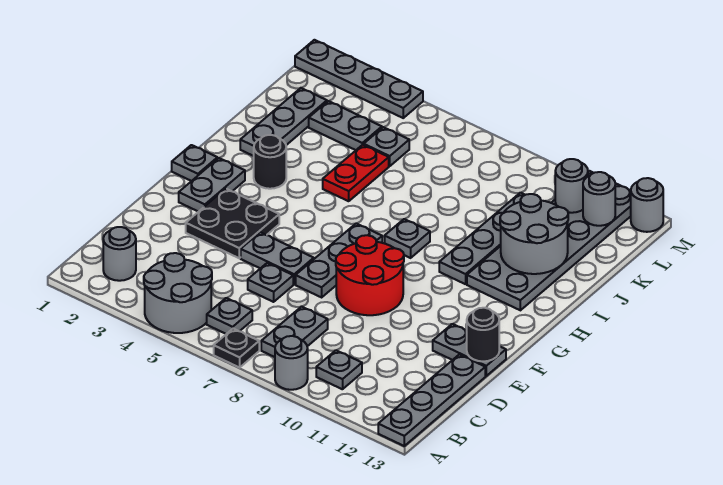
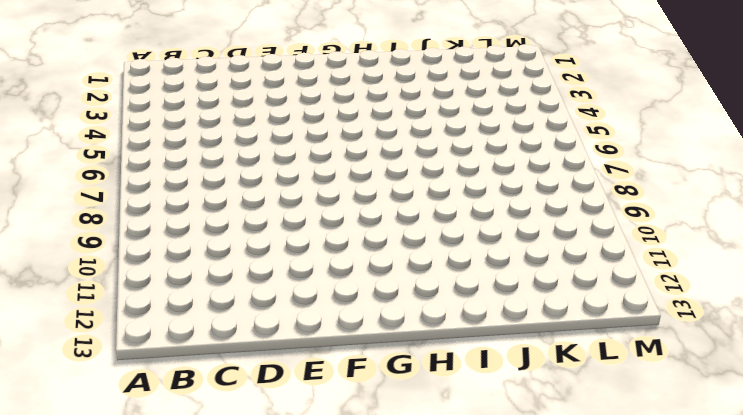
none -> grey round brick A4:B5 level 1
none -> black plate A7 level 1
none -> grey round brick A9 level 1
none -> grey plate A13:D13 level 1

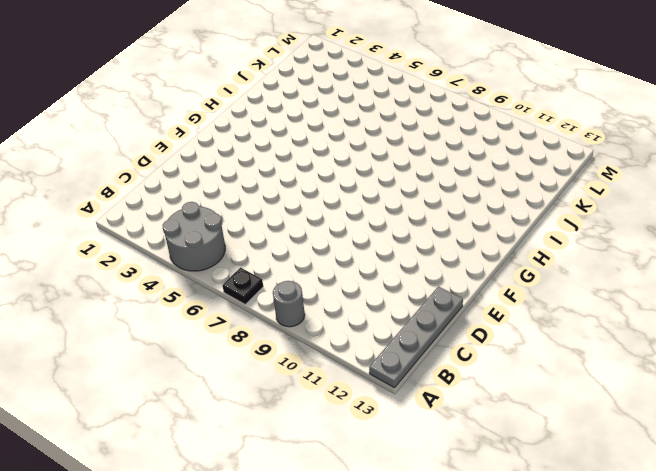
none -> grey round brick B2 level 1
none -> grey plate B6 level 1
none -> grey plate B8:C8 level 1
none -> grey plate B10 level 1

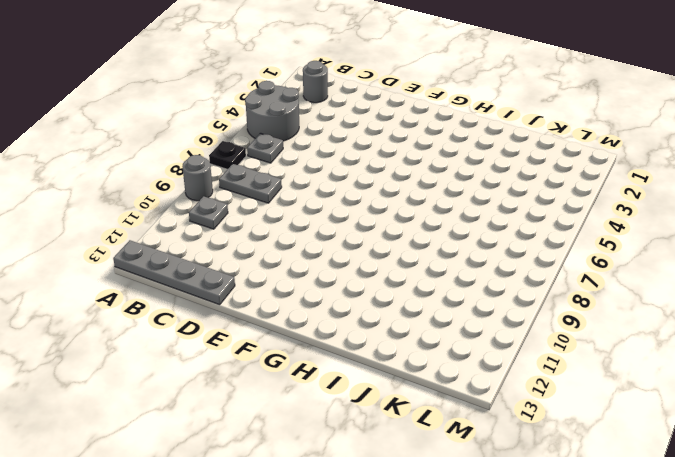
none -> grey plate D6 level 1
none -> black plate E3:F4 level 1
none -> grey plate E5:E6 level 1
none -> grey plate E7:G7 level 1

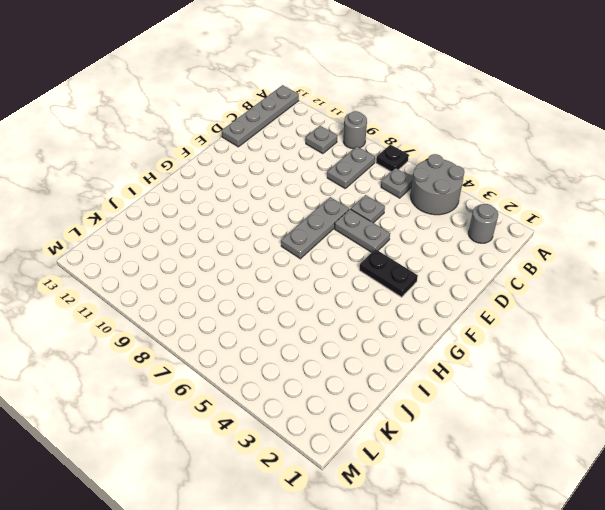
black plate F3:F4 level 1 -> black plate E3:F4 level 1
none -> red round brick E8:F9 level 1
none -> grey plate E12:E13 level 1
none -> grey plate F2:G2 level 1
none -> grey plate G1 level 1

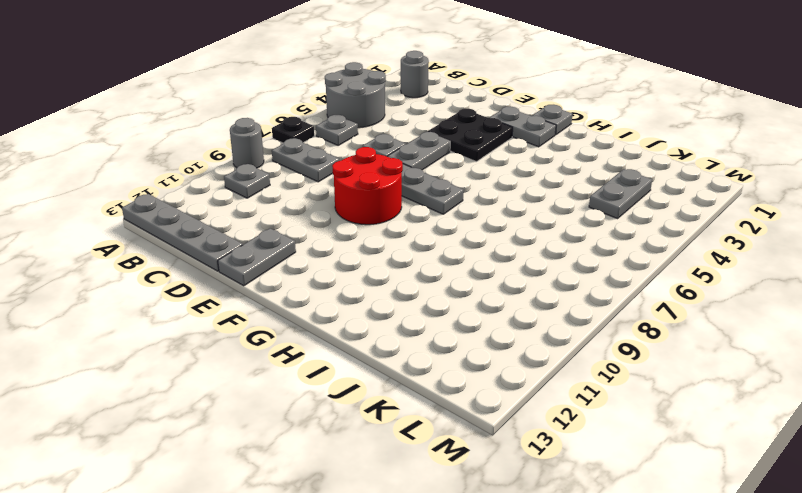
none -> black round brick H3 level 1
none -> grey plate H8 level 1
none -> grey plate H10:K10 level 1
none -> grey plate H11:M12 level 1

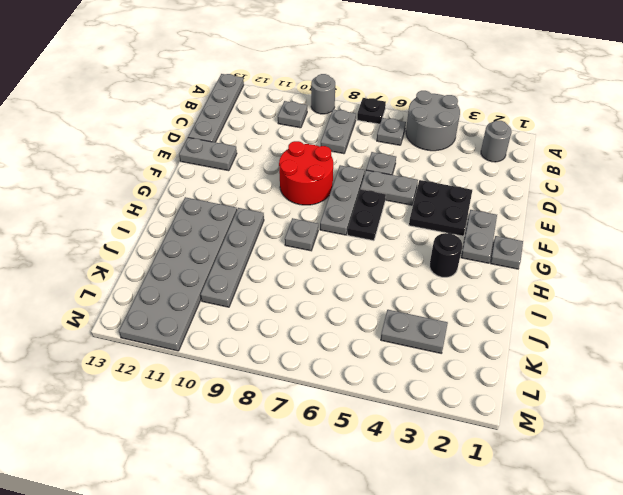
black plate F6:G6 level 1 -> none
none -> grey plate I2:K2 level 1
none -> red plate I5:J5 level 1
none -> grey plate K5 level 1
none -> grey plate M1:M4 level 1

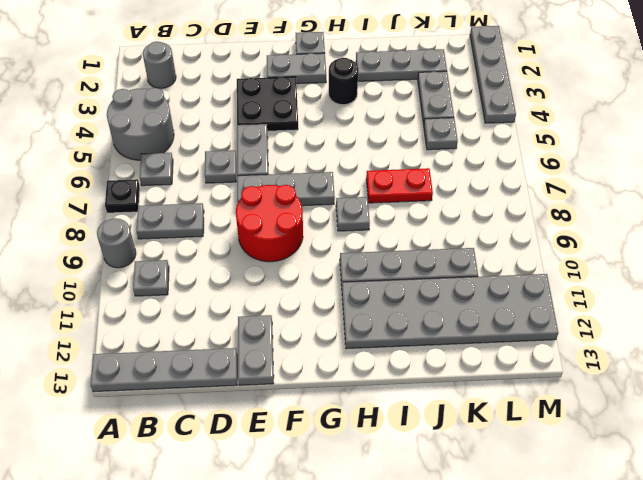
red plate I7:J7 level 1 -> red plate I5:J5 level 1
none -> grey round brick M13 level 1
none -> black round brick E13 level 2
none -> grey round brick I11:J12 level 2
none -> grey round brick L11 level 2

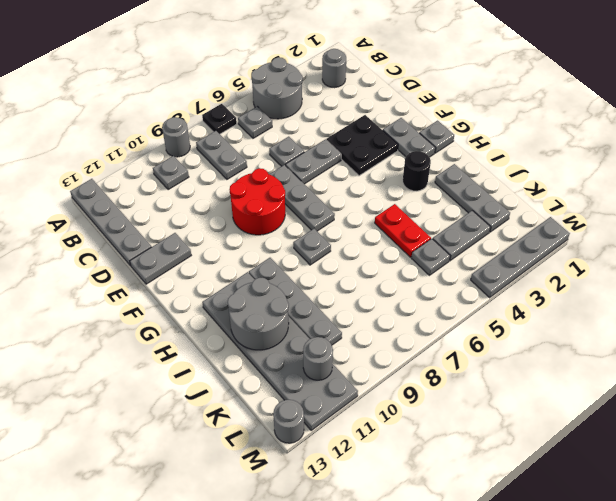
none -> black round brick E13 level 2
none -> grey round brick L12 level 2

